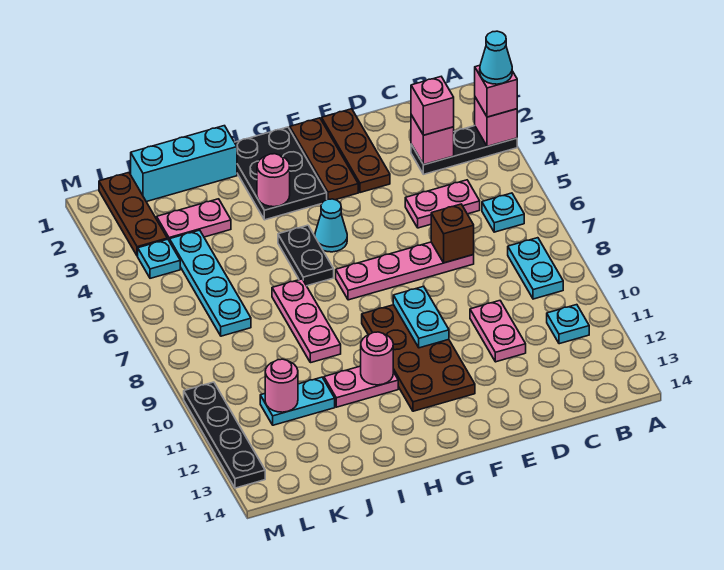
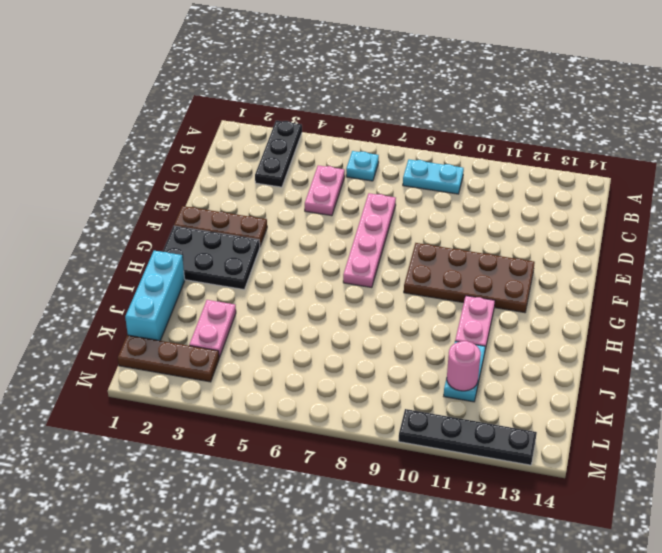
none -> cyan plate B11 level 1
none -> pink plate D10:D11 level 1
none -> brown plate E1:E3 level 1
none -> cyan cone G5 level 1

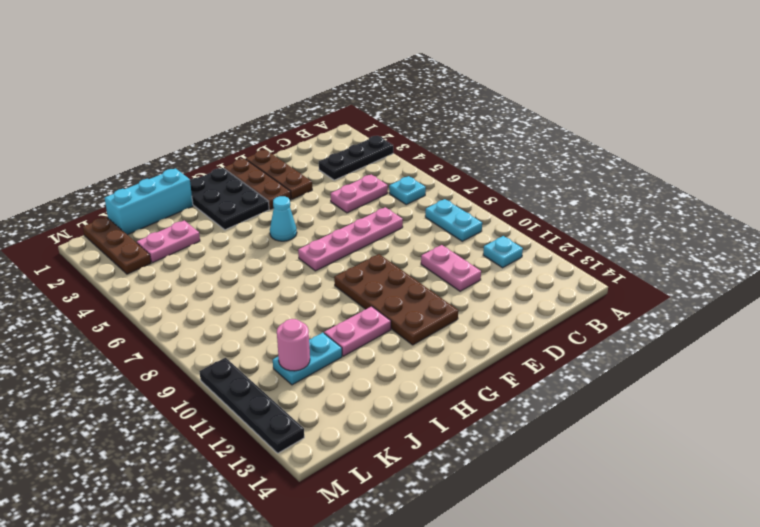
none -> black plate H5:H6 level 1
none -> pink plate I7:I9 level 1
none -> cyan plate K4:K7 level 1
none -> cyan plate L4 level 1

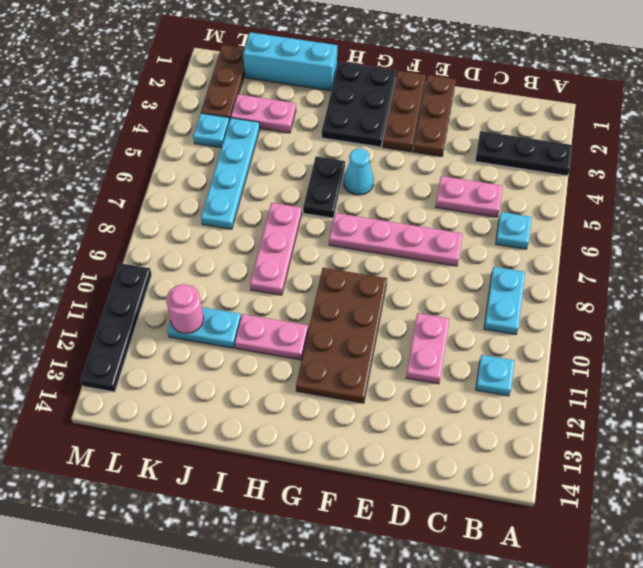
none -> pink brick A3 level 2
none -> pink brick C3 level 2
none -> brown brick D7 level 2
none -> cyan plate F9:F10 level 2

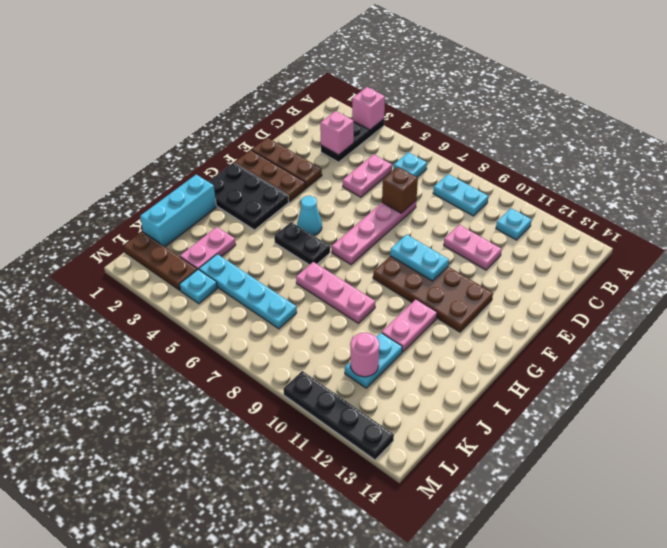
none -> pink round brick H3 level 2
none -> pink round brick H11 level 2
none -> pink brick A3 level 3
none -> pink brick C3 level 3

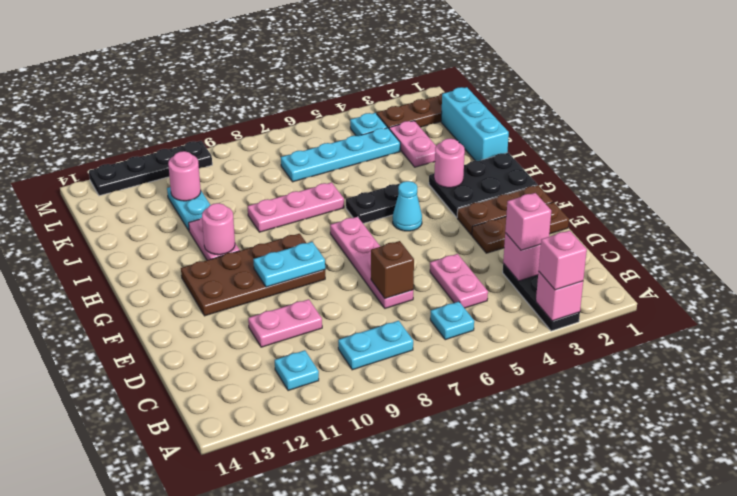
none -> cyan cone A3 level 4

